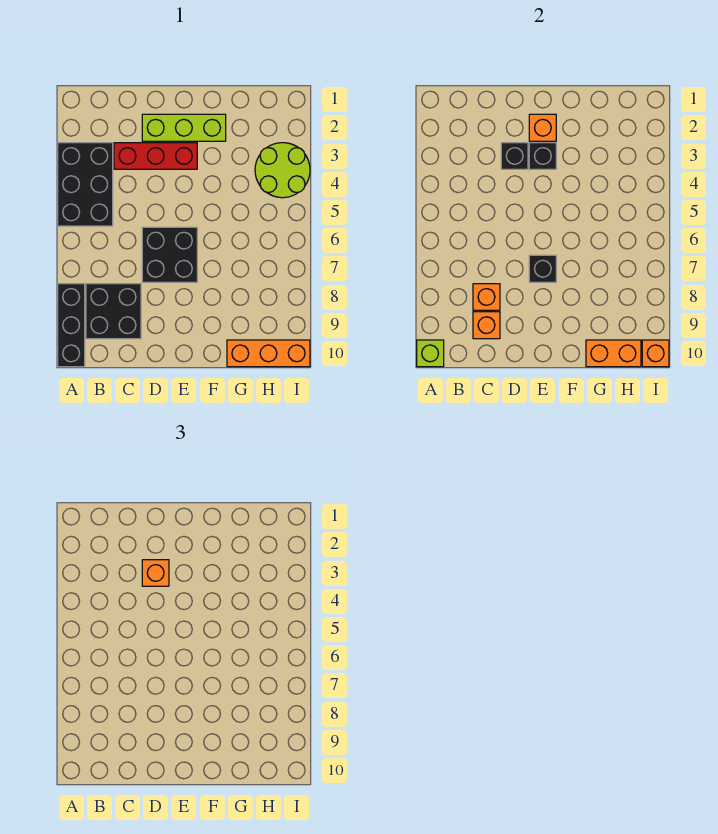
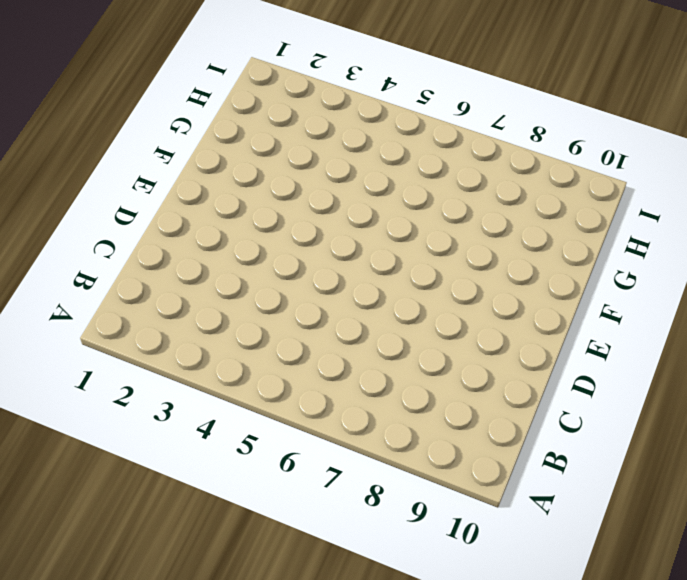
none -> black brick A3:B5 level 1
none -> black brick A8:A10 level 1
none -> black brick B8:C9 level 1

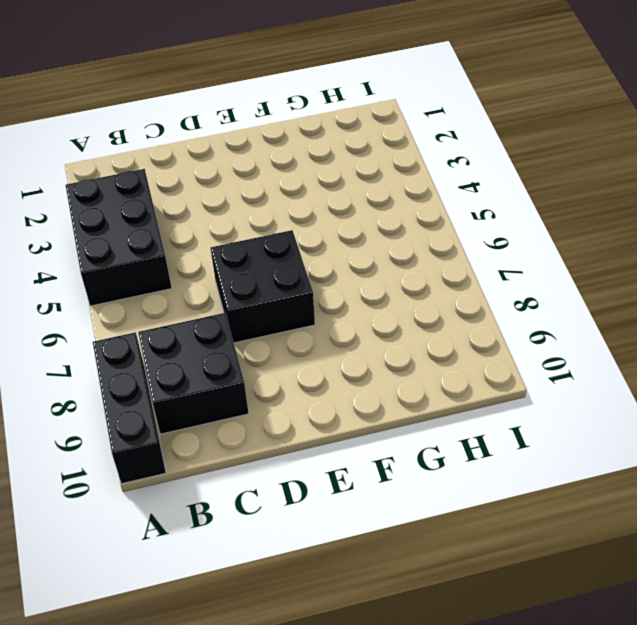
none -> red brick C3:E3 level 1
none -> lime brick D2:F2 level 1
none -> orange brick G10:I10 level 1

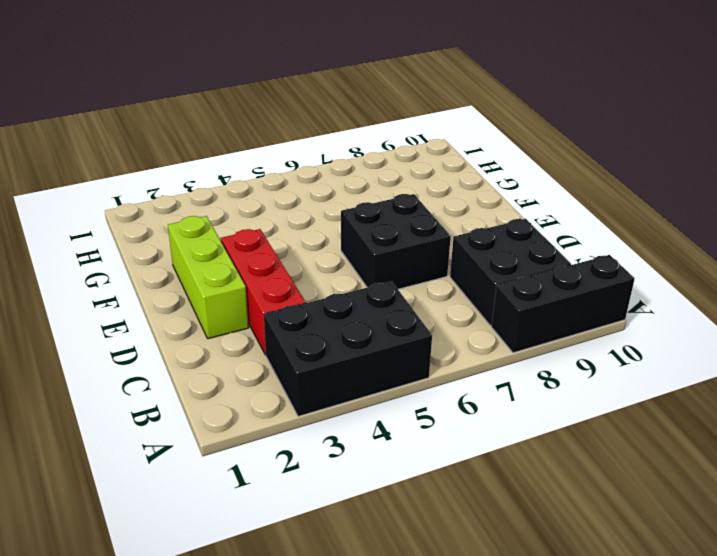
none -> orange brick G10:I10 level 1
none -> lime round brick H3:I4 level 1
none -> lime brick A10 level 2

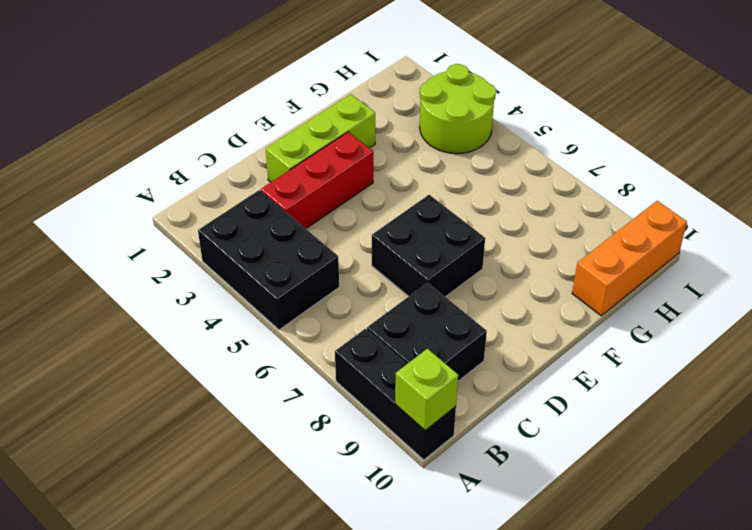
none -> orange brick C8 level 2
none -> orange brick C9 level 2
none -> black brick D3 level 2

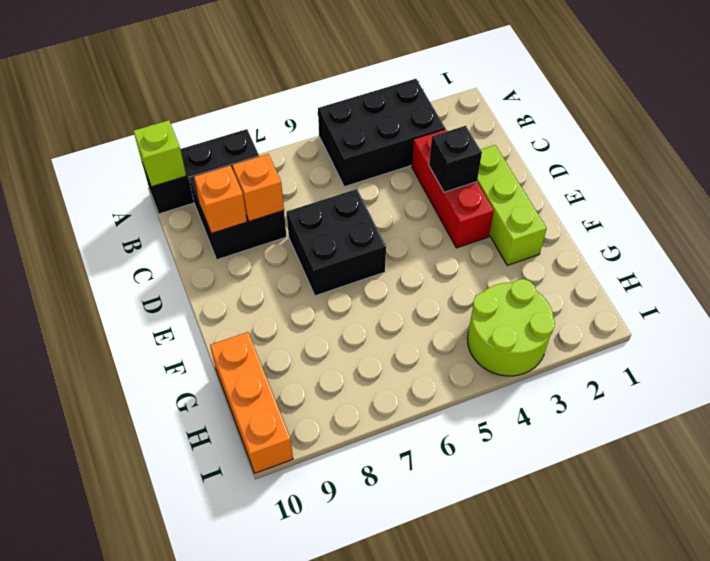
none -> orange brick E2 level 2
none -> black brick E3 level 2
none -> black brick E7 level 2

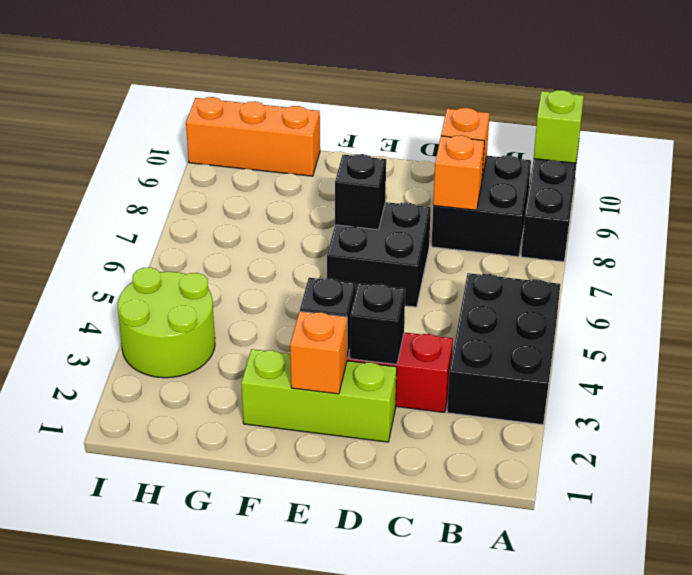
none -> orange brick G10:H10 level 2
none -> orange brick I10 level 2
none -> orange brick D3 level 3

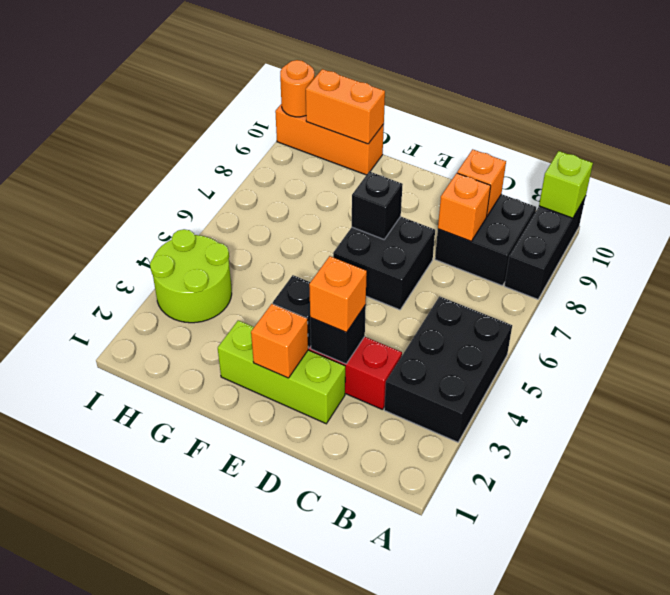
orange round brick I10 level 2 -> orange brick I10 level 2

